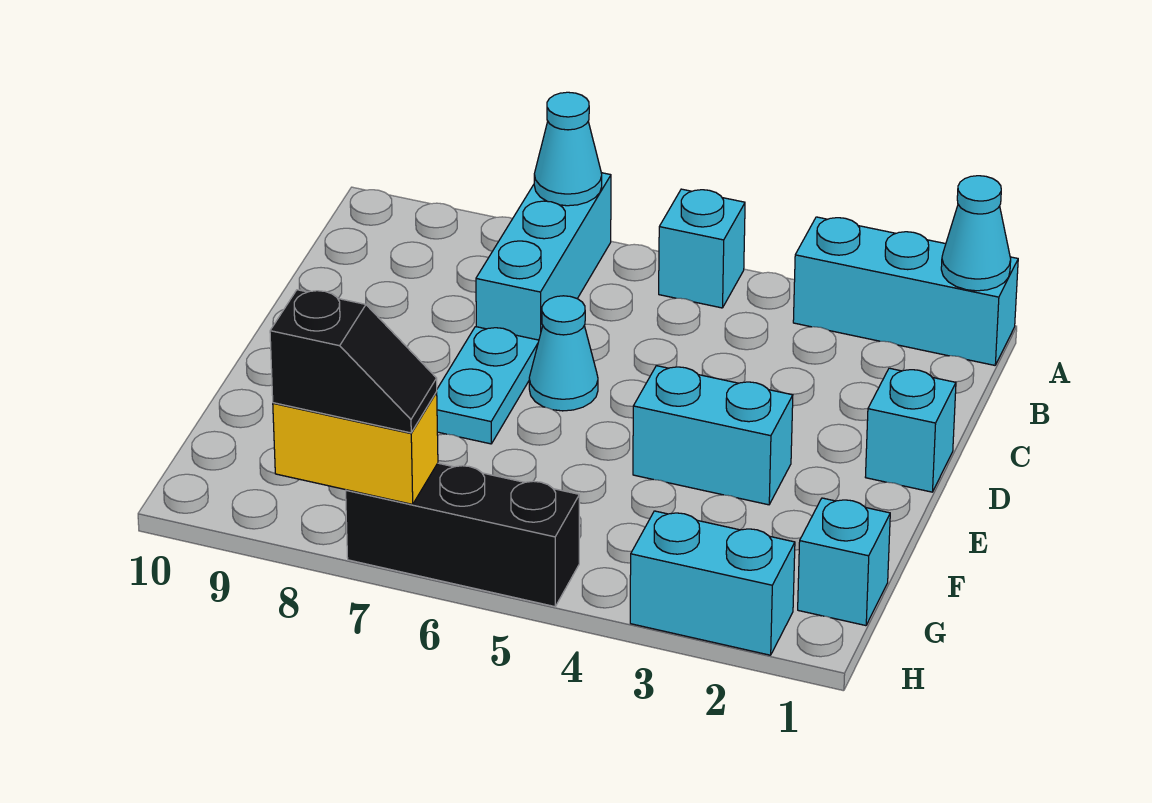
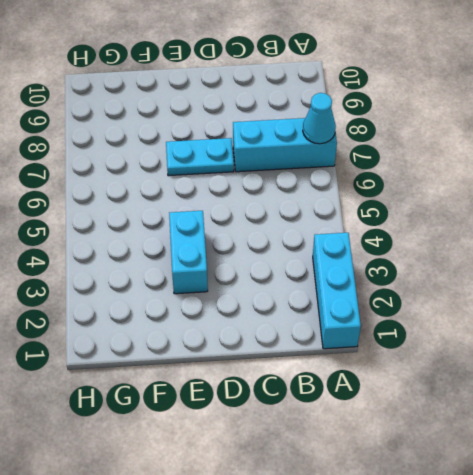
none -> cyan brick A5 level 1
none -> cyan brick D1 level 1
none -> cyan cone D6 level 1

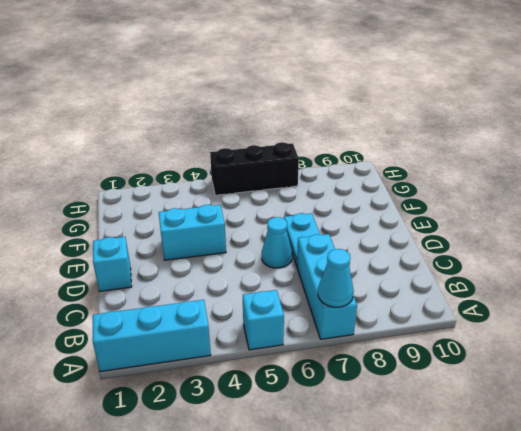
none -> cyan brick G1 level 1
none -> cyan brick H2:H3 level 1
none -> cyan cone A1 level 2

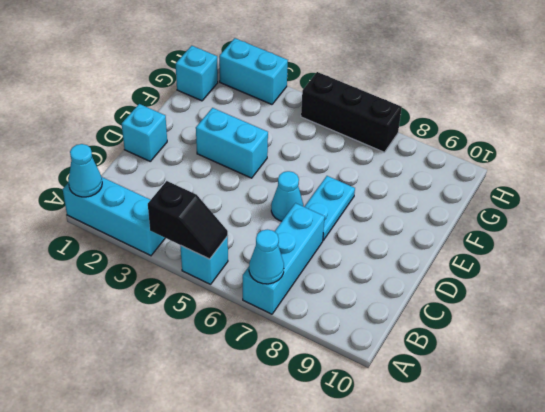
black slope A4:A5 level 2 top 4 -> black slope H7:H8 level 3 top 8
none -> yellow brick H7:H8 level 2

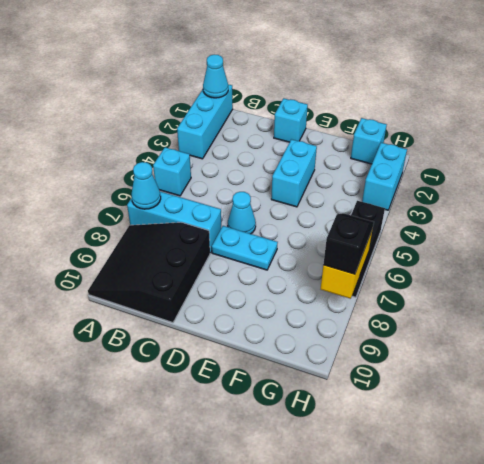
black slope A8:C10 level 1 top C -> none

